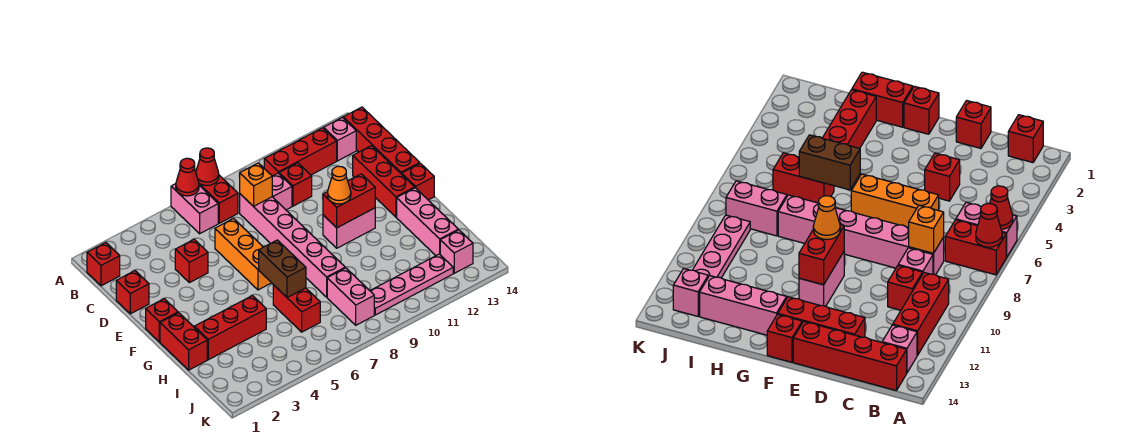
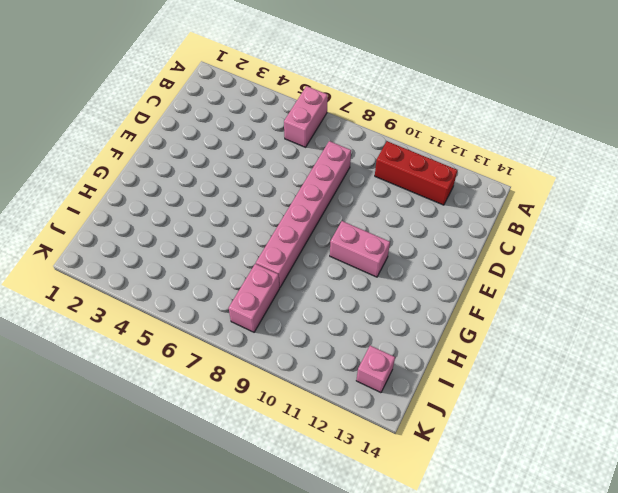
none -> red brick A7:B7 level 1
none -> red brick B1 level 1
none -> pink brick B13 level 1

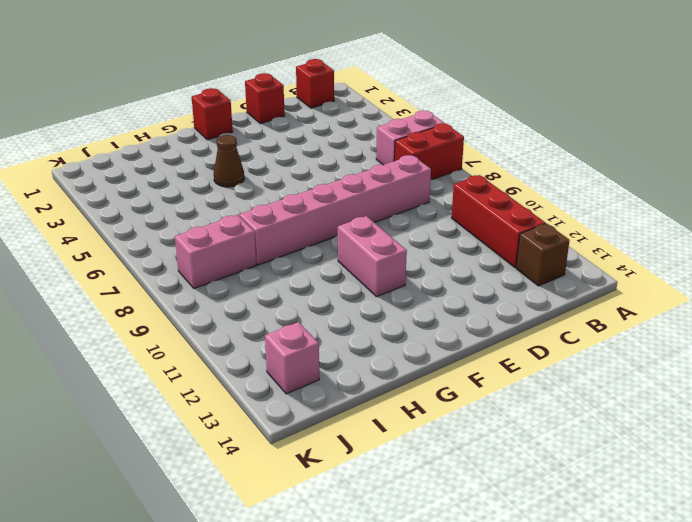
brown brick B13 level 1 -> pink brick B13 level 1
brown cone G4 level 1 -> none
none -> red brick B14:E14 level 1
none -> pink brick C9 level 1
none -> red brick C10 level 1

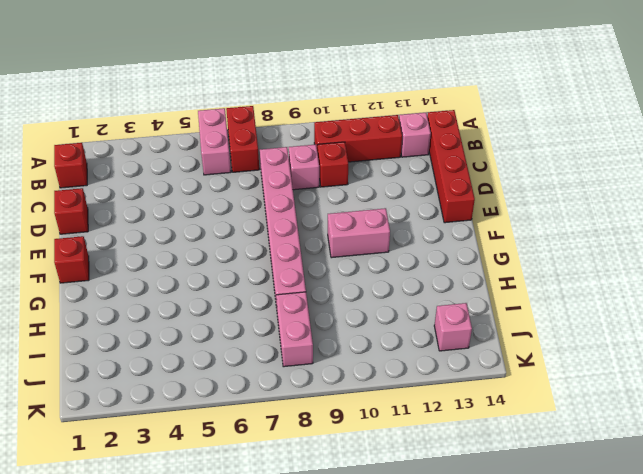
none -> red brick D4 level 1
none -> orange brick D6:F6 level 1
none -> red brick D13:F13 level 1

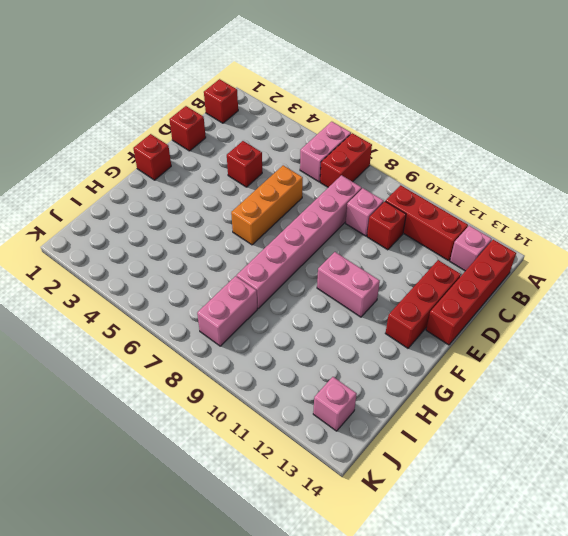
none -> red brick F14 level 1
none -> red brick G1:H1 level 1
none -> pink brick G13:I13 level 1

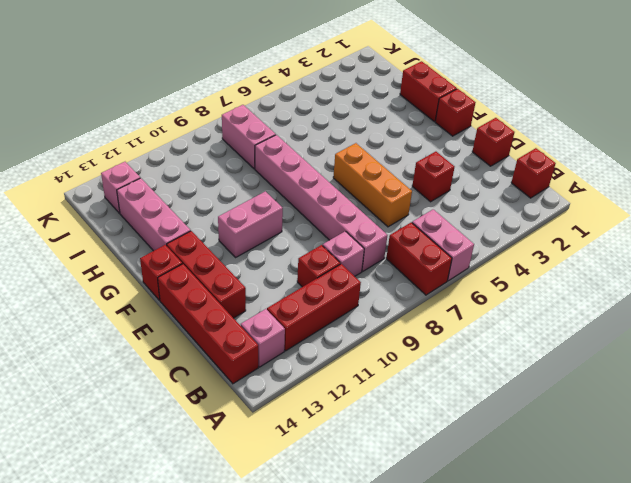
none -> red brick H2:H4 level 1
none -> red brick H6:I6 level 1
none -> pink plate J9:J12 level 1

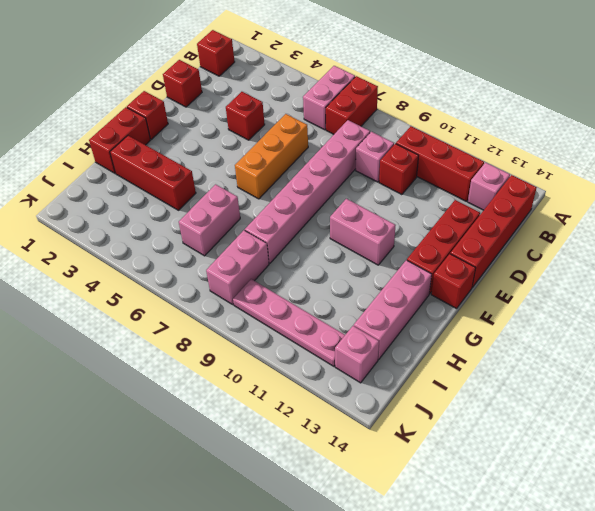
pink brick H6:I6 level 1 -> red brick H6:I6 level 1
none -> red cone A6 level 2
none -> red cone A7 level 2
none -> orange brick C8 level 2

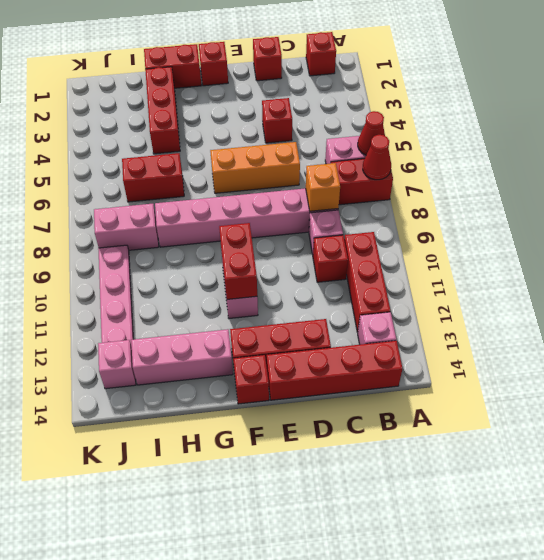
none -> brown brick G6:H6 level 2
none -> orange cone F10 level 3

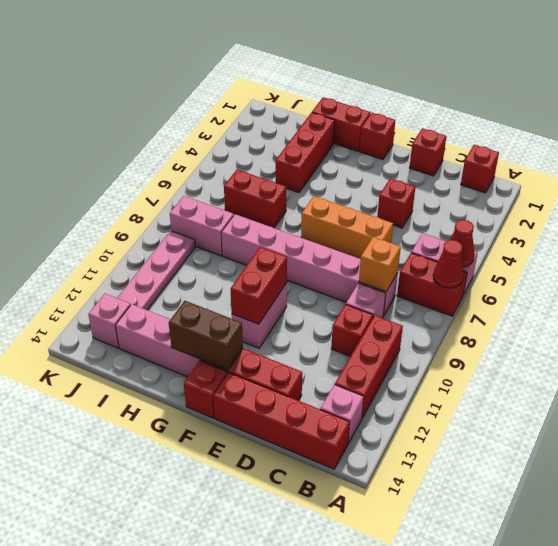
brown brick F13:G13 level 2 -> brown brick G6:H6 level 2
none -> orange cone F10 level 3

